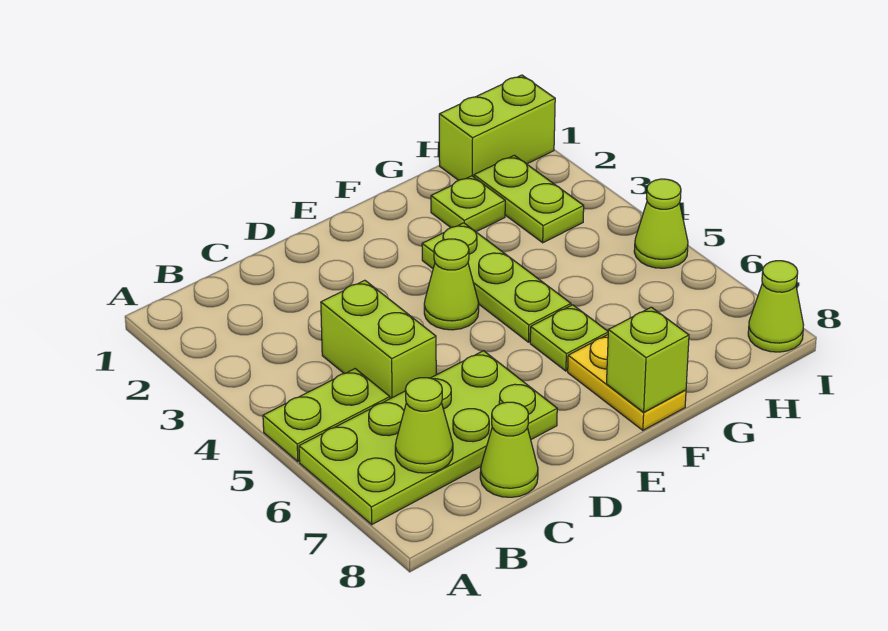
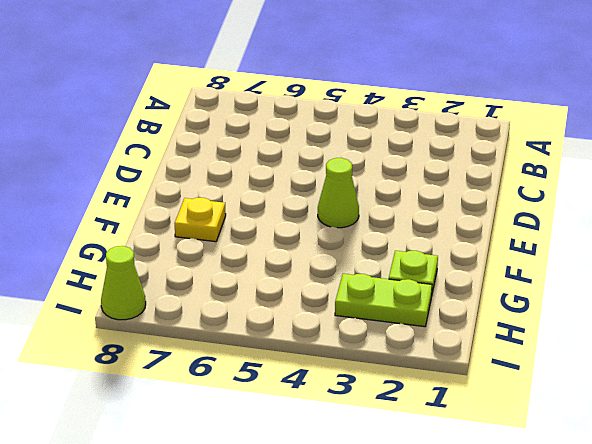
yellow plate F7 level 1 -> yellow plate F7:F8 level 1
none -> lime plate A5:B5 level 1
none -> lime plate A6:D7 level 1
none -> lime brick C4:C5 level 1

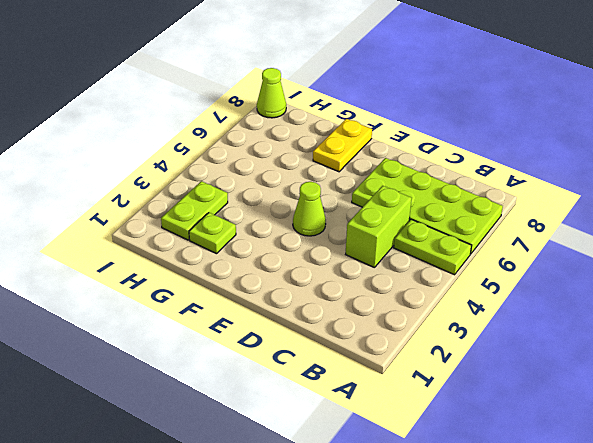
none -> lime cone C8 level 1
none -> lime plate F3:F5 level 1
none -> lime plate F6 level 1

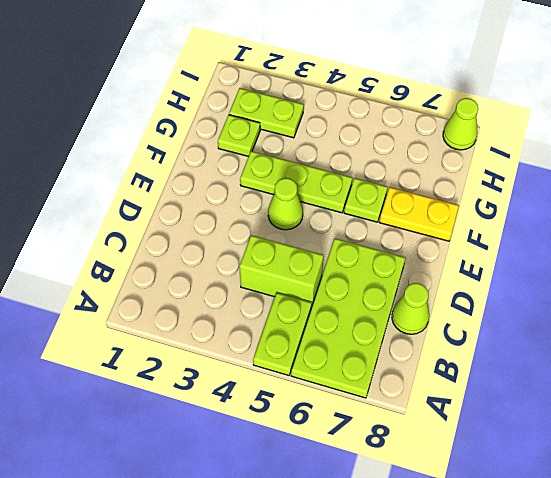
none -> lime brick H1:I1 level 1
none -> lime cone I5 level 1
none -> lime cone B7 level 2

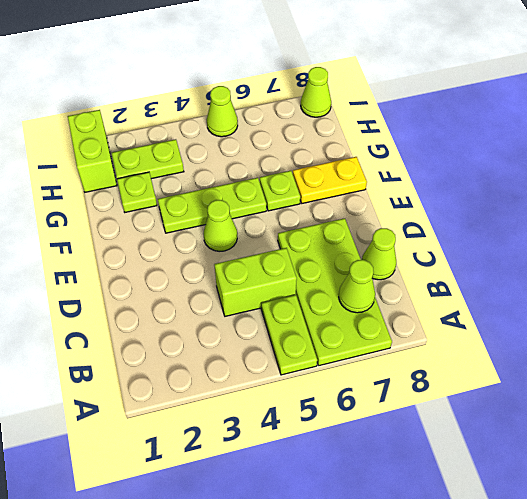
none -> lime brick F8 level 2

